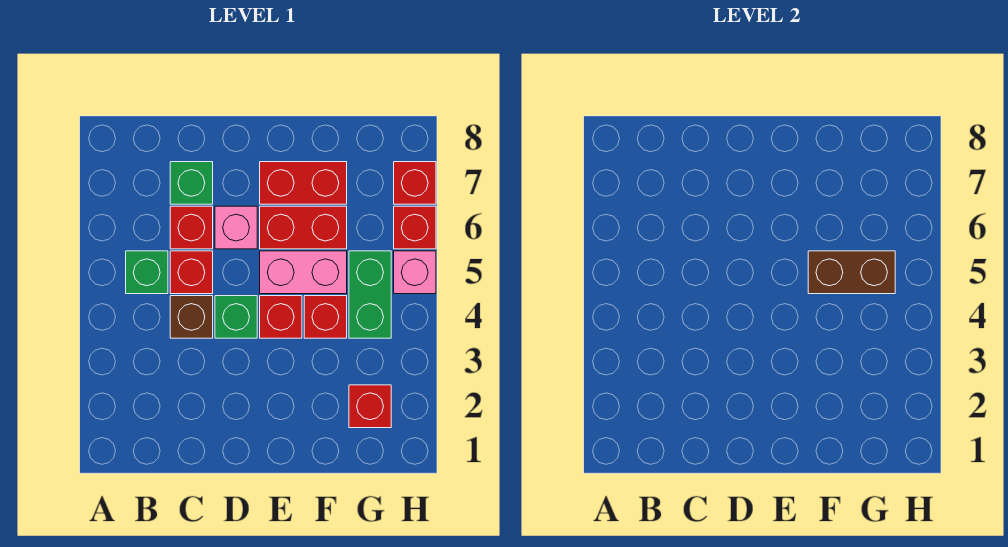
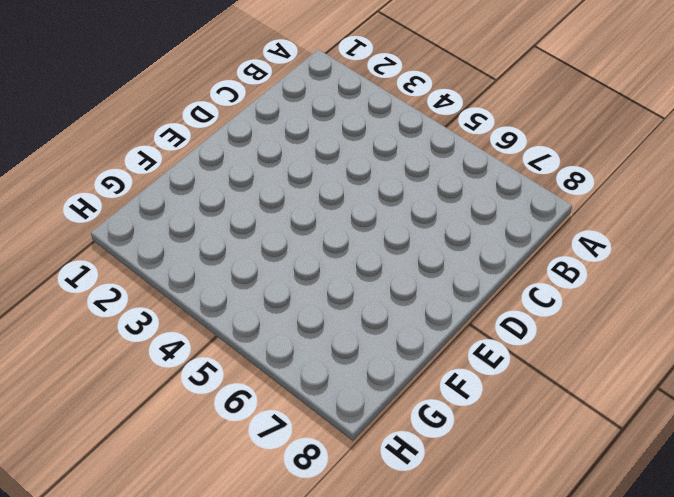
none -> green brick B5 level 1
none -> brown brick C4 level 1
none -> red brick C5 level 1

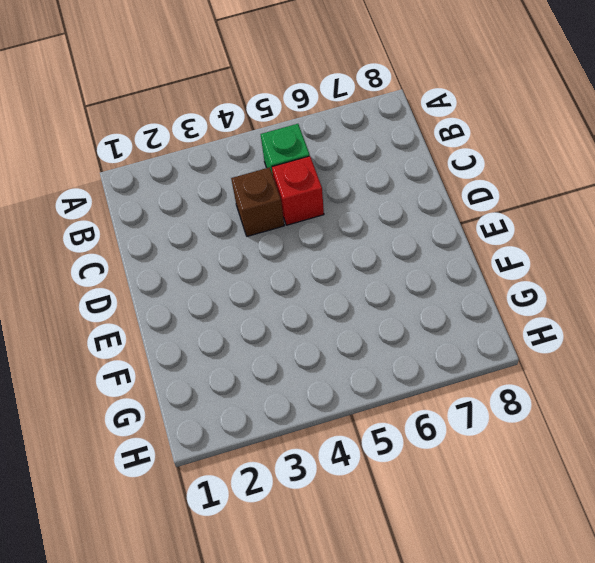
none -> red brick C6 level 1
none -> green brick C7 level 1
none -> green brick D4 level 1

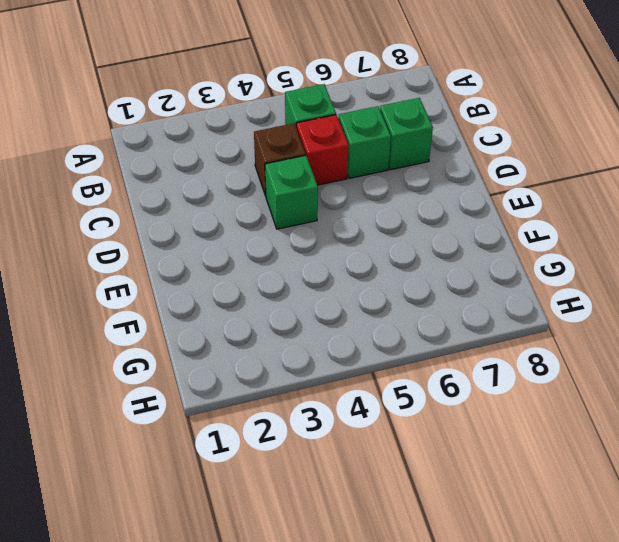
green brick C6 level 1 -> red brick C6 level 1
none -> pink brick D6 level 1
none -> red brick E4 level 1
none -> pink brick E5:F5 level 1

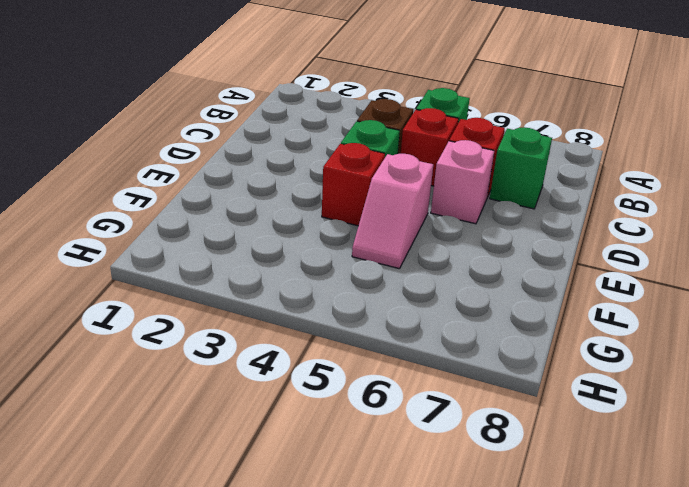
pink slope E5:F5 level 1 top E -> pink brick E5:F5 level 1
none -> red brick E6:F6 level 1
none -> red brick E7:F7 level 1
none -> red brick F4 level 1

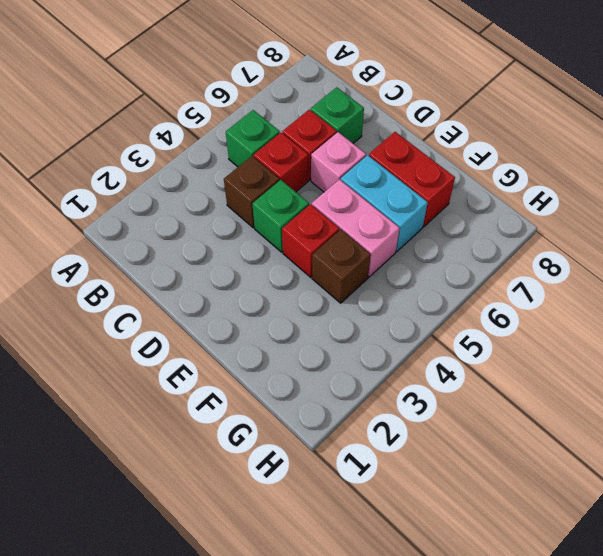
cyan brick E6:F6 level 1 -> red brick E6:F6 level 1
brown brick F4 level 1 -> red brick F4 level 1
none -> red brick G2 level 1
none -> green brick G4:G5 level 1
none -> pink brick H5 level 1

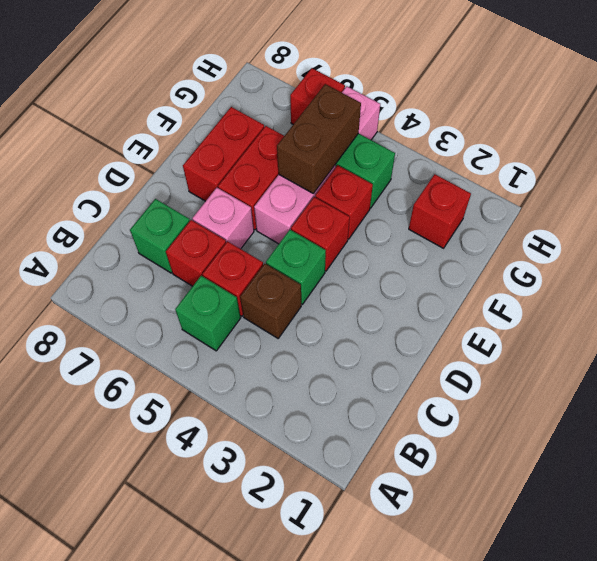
none -> red brick H7 level 1

